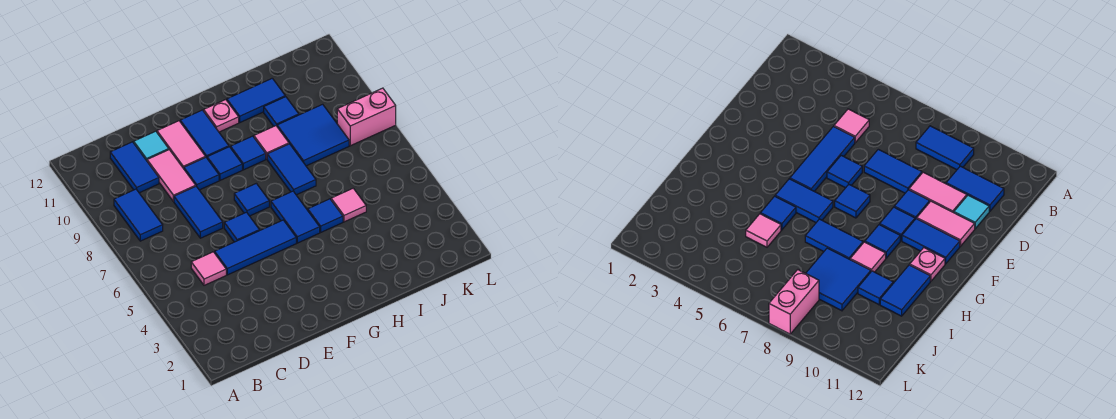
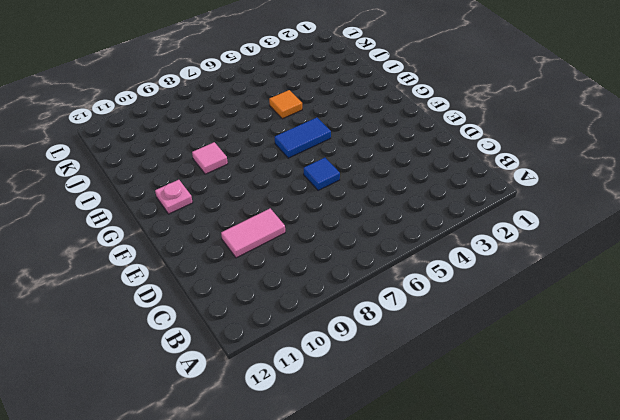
orange tile I5 level 1 -> pink tile I5 level 1
none -> blue tile B8:B9 level 1
none -> pink tile C5 level 1
none -> blue tile C10:C11 level 1

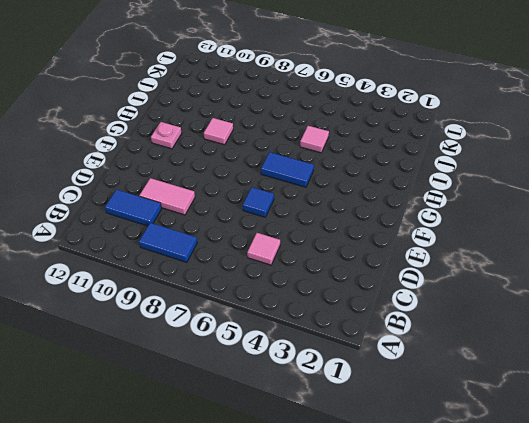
none -> blue tile D5:F5 level 1
none -> blue tile D7:D8 level 1
none -> cyan tile D11 level 1

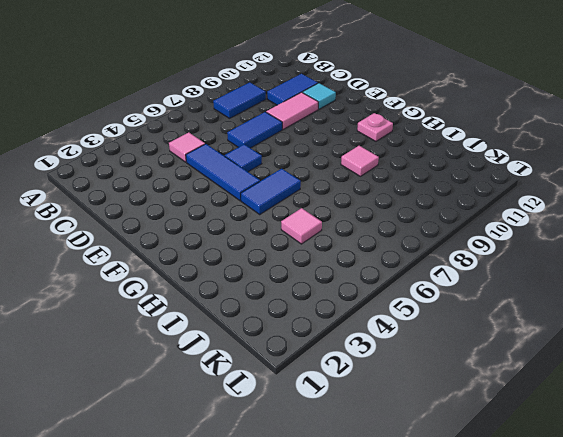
none -> blue tile E9 level 1
none -> pink tile E10:E11 level 1
none -> blue tile F7 level 1

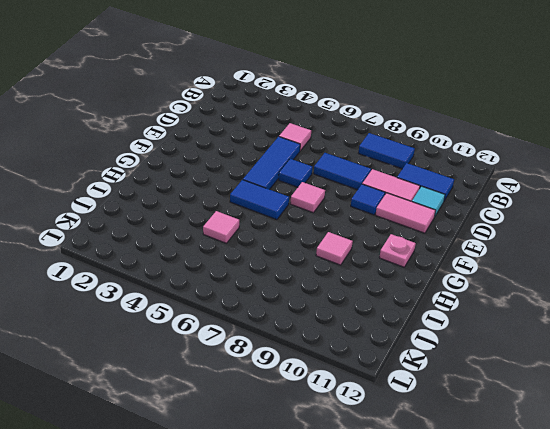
pink tile F7 level 1 -> blue tile F7 level 1
none -> blue tile F9 level 1
none -> blue tile F10:F11 level 1
none -> blue tile G9 level 1

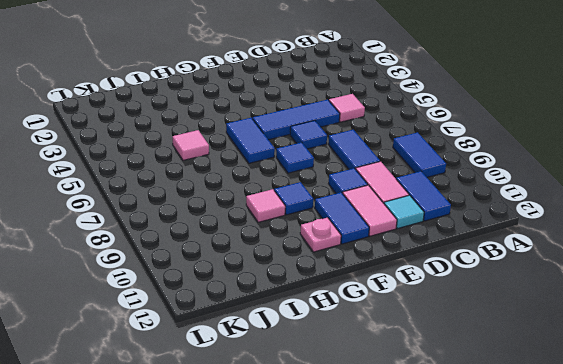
none -> blue tile F9 level 1
none -> blue tile H5 level 1
none -> blue tile H7:H8 level 1

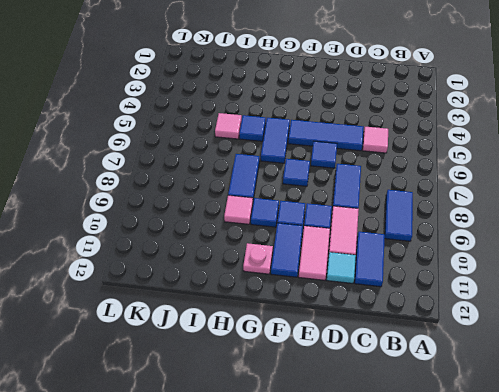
none -> blue tile H11:I11 level 1
none -> blue tile I8:J9 level 1
none -> blue tile I10 level 1

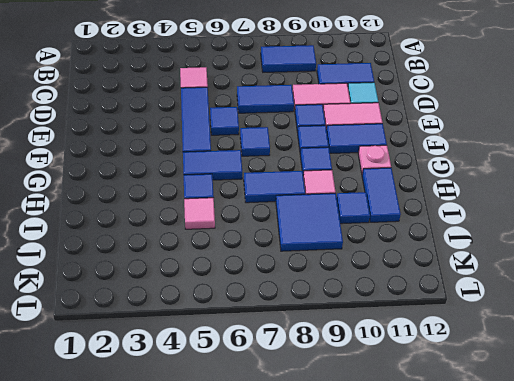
none -> pink brick K8:L8 level 1

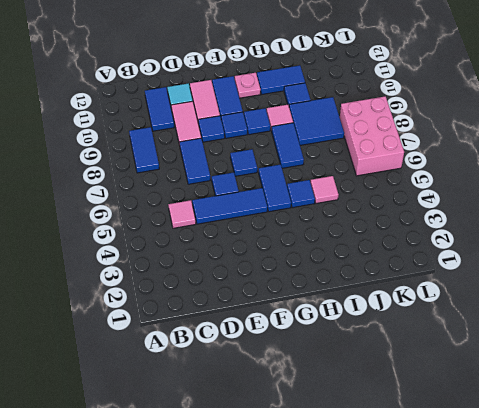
pink brick K6:L8 level 1 -> pink brick K8:L8 level 1

